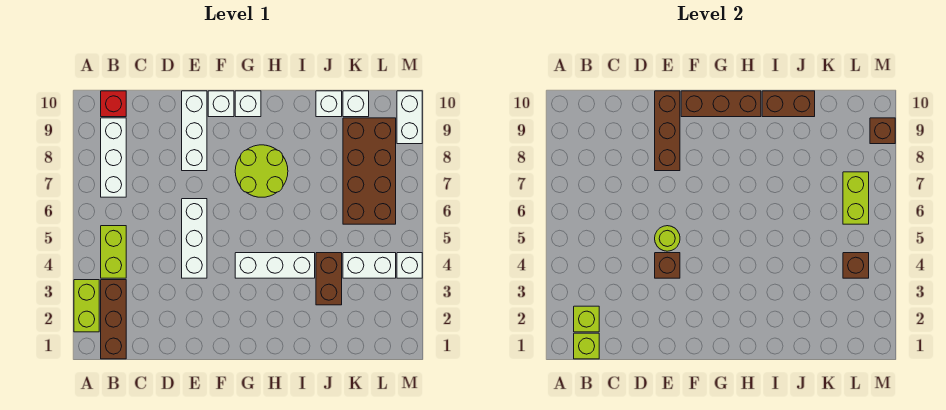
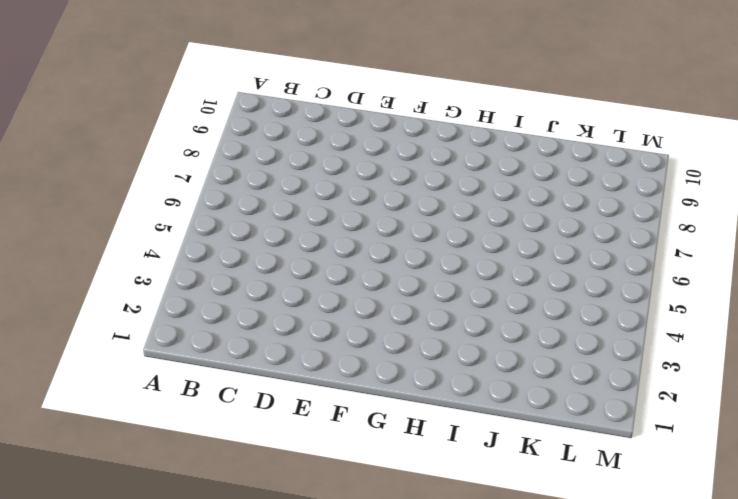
none -> lime brick A2:A3 level 1
none -> brown brick B1:B3 level 1
none -> lime brick B4:B5 level 1

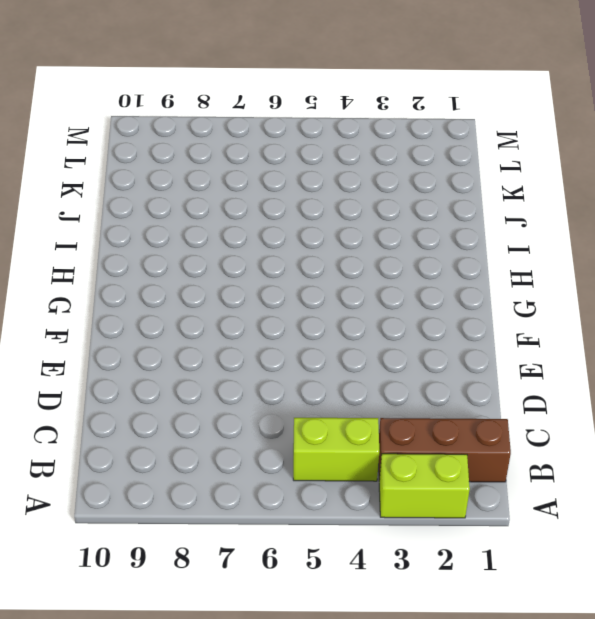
none -> white brick B7:B9 level 1
none -> red brick B10 level 1
none -> white brick E4:E6 level 1

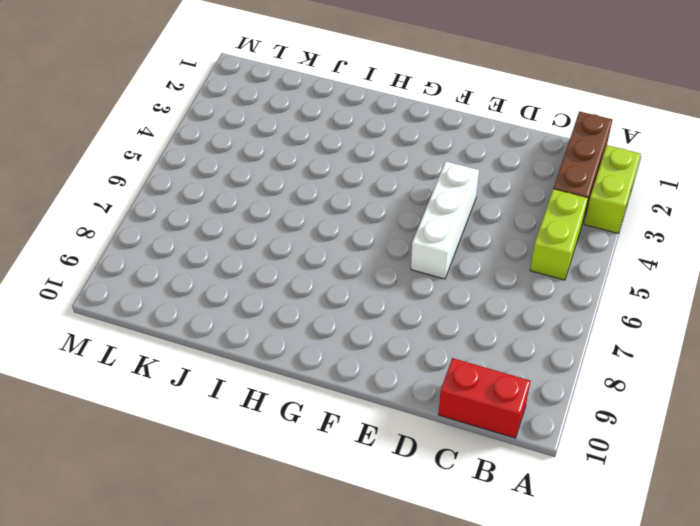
red brick B10:C10 level 1 -> red brick B10 level 1
none -> white brick B7:B9 level 1
none -> white brick E8:E10 level 1
none -> white brick F10 level 1

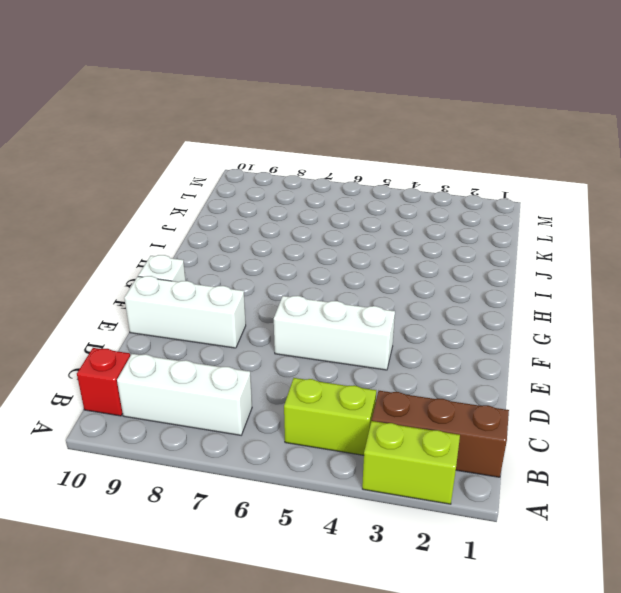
none -> white brick G4:I4 level 1
none -> lime round brick G7:H8 level 1
none -> white brick G10 level 1

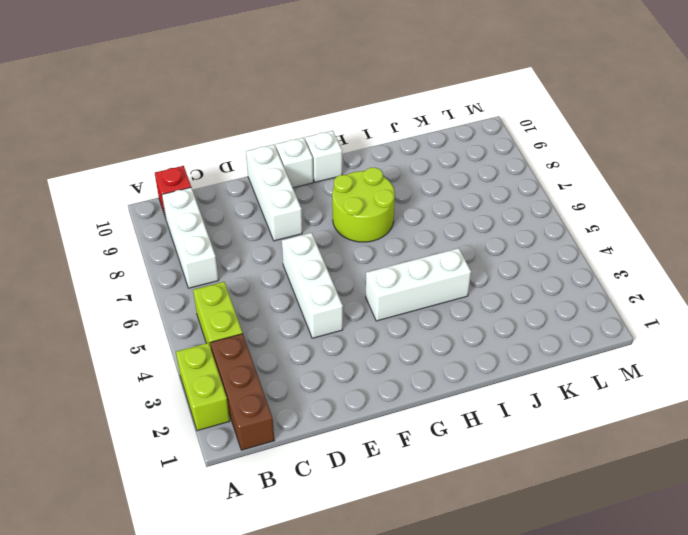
none -> brown brick J3:J4 level 1
none -> white brick J10 level 1
none -> white brick K4:L4 level 1

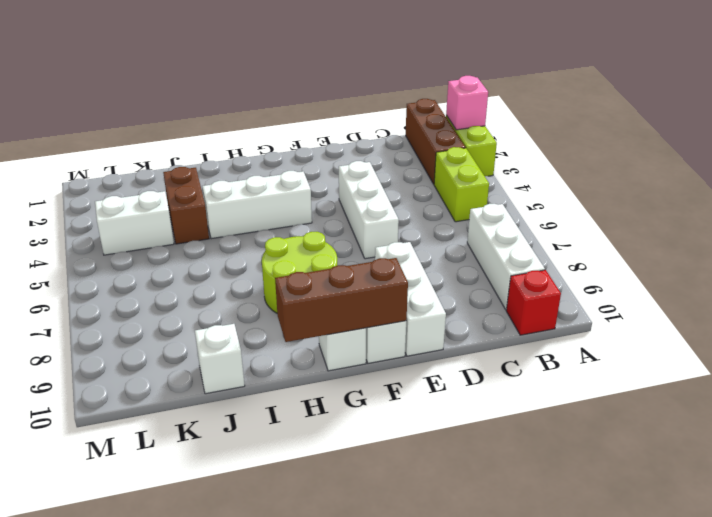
pink brick A2 level 2 -> none
none -> brown brick K6:L9 level 1
none -> white brick K10 level 1
none -> white brick M4 level 1

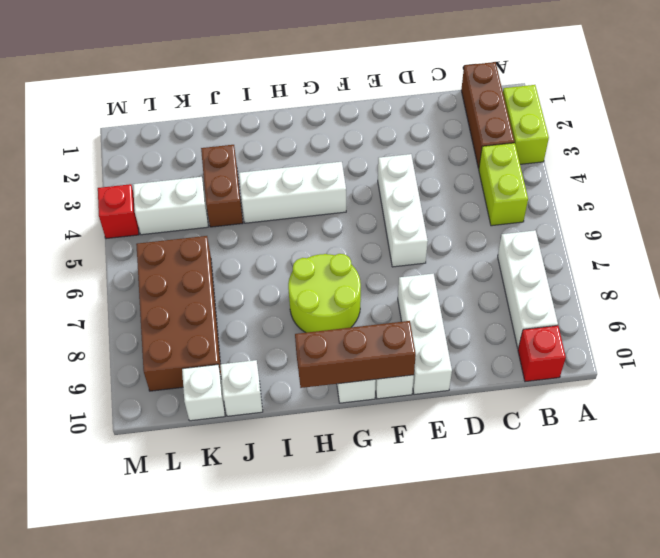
red brick M4 level 1 -> white brick M4 level 1
none -> white brick M9:M10 level 1
none -> lime brick B1 level 2
none -> lime brick B2 level 2

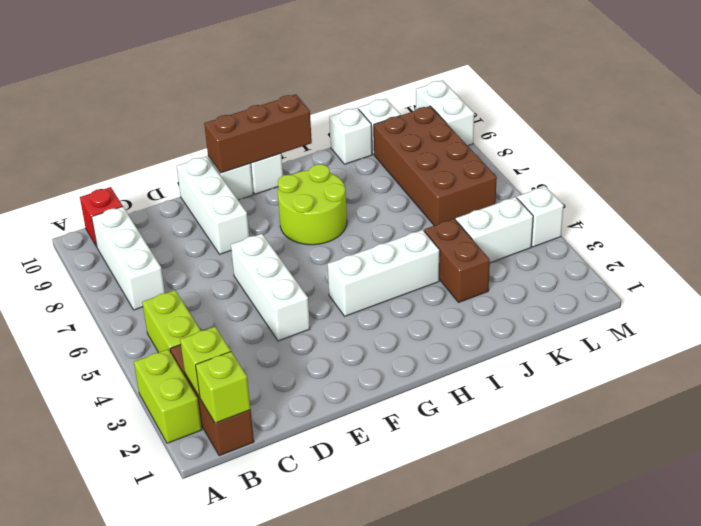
none -> brown brick E4 level 2
none -> lime round brick E5 level 2
none -> brown brick E8:E10 level 2

